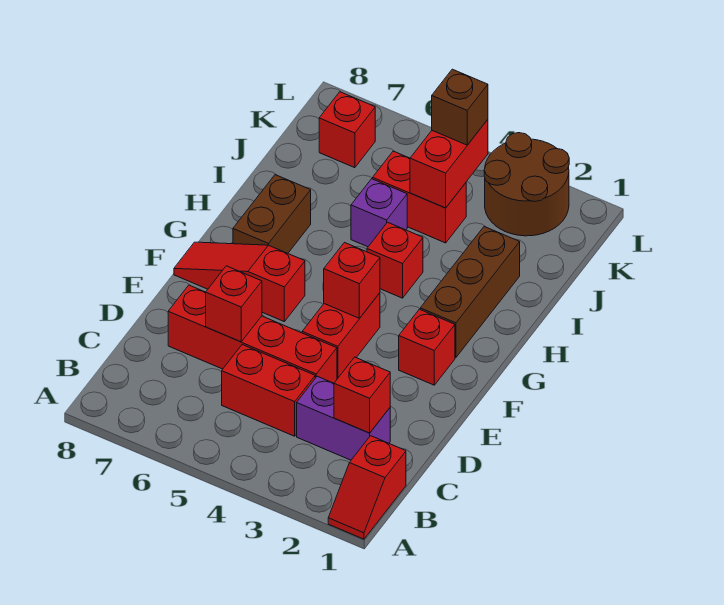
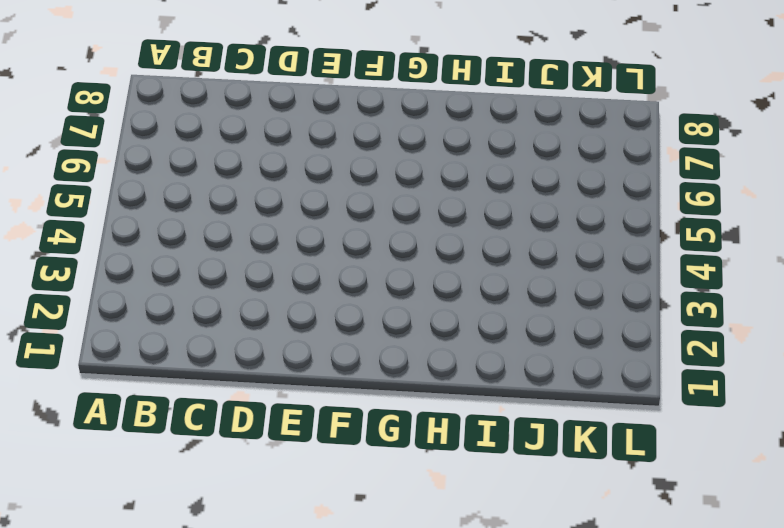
none -> red slope A1:B1 level 1 top B
none -> purple brick C2:C3 level 1
none -> red brick C4:C5 level 1

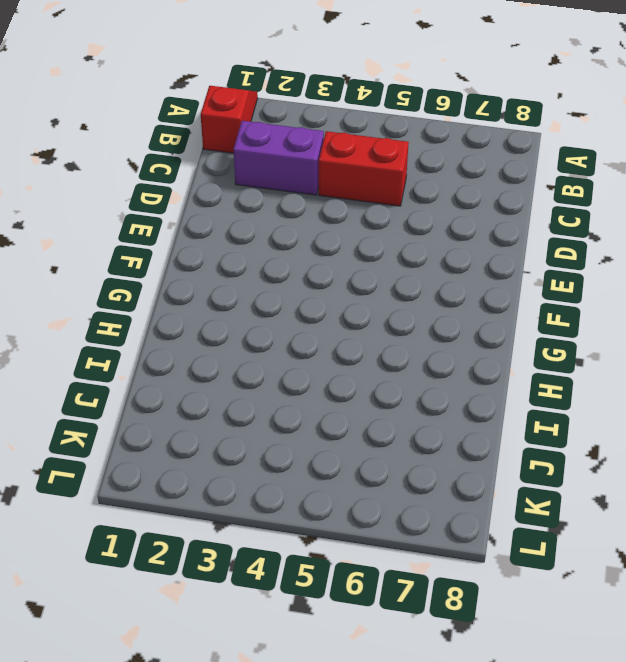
none -> red brick D4:D7 level 1
none -> red brick E4:F4 level 1
none -> red brick F2 level 1

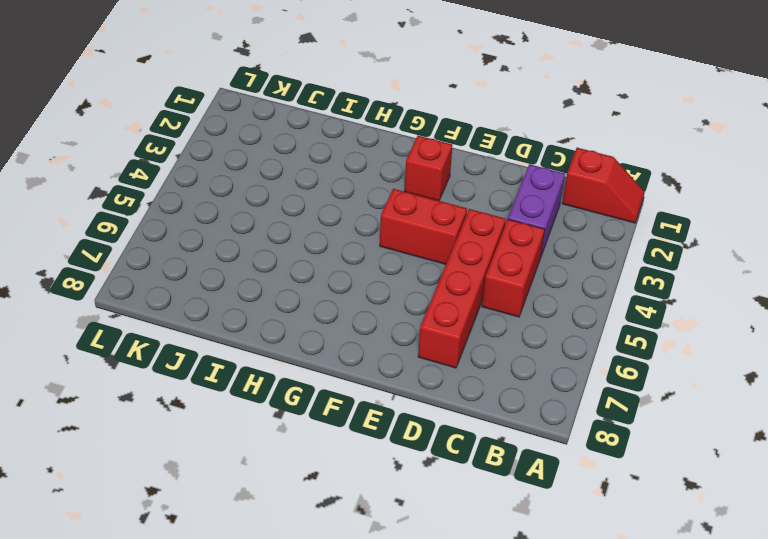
none -> red slope F6:F8 level 1 top 6
none -> brown brick G2:I2 level 1
none -> brown brick G7:H7 level 1

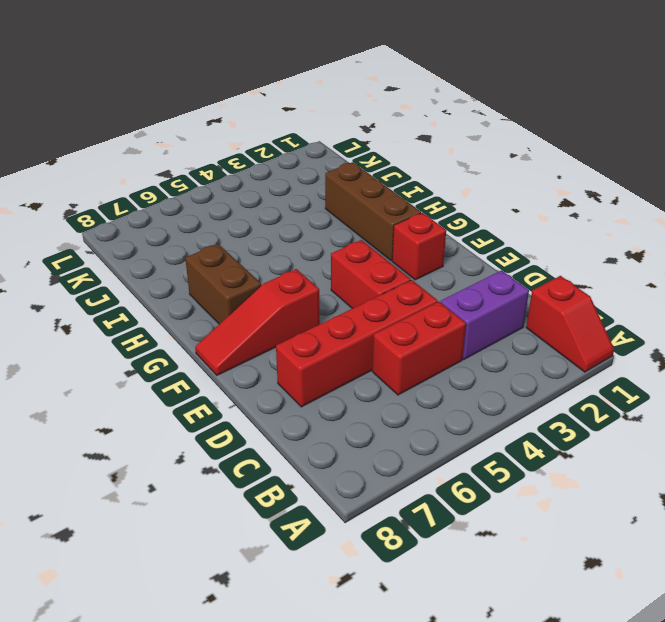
none -> red brick H4 level 1
none -> purple brick I5 level 1
none -> red brick J4:J5 level 1

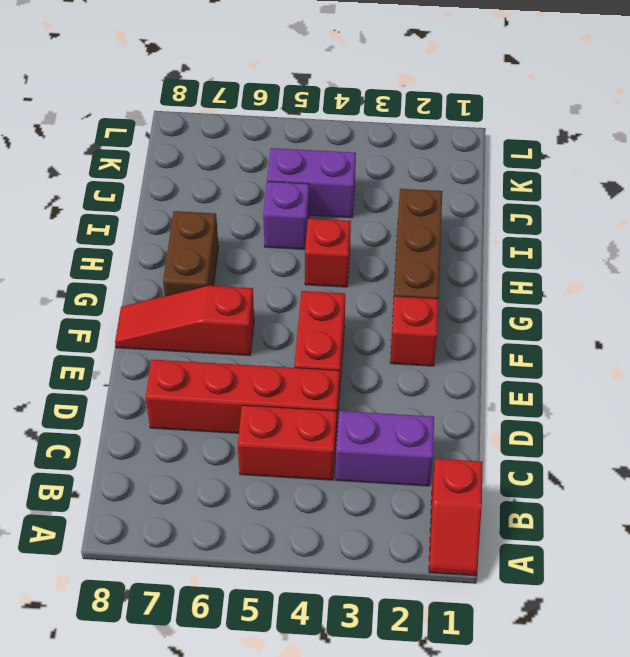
purple brick J4:J5 level 1 -> red brick J4:J5 level 1
none -> brown round brick K2:L3 level 1
none -> red brick K7 level 1
none -> red brick C2 level 2

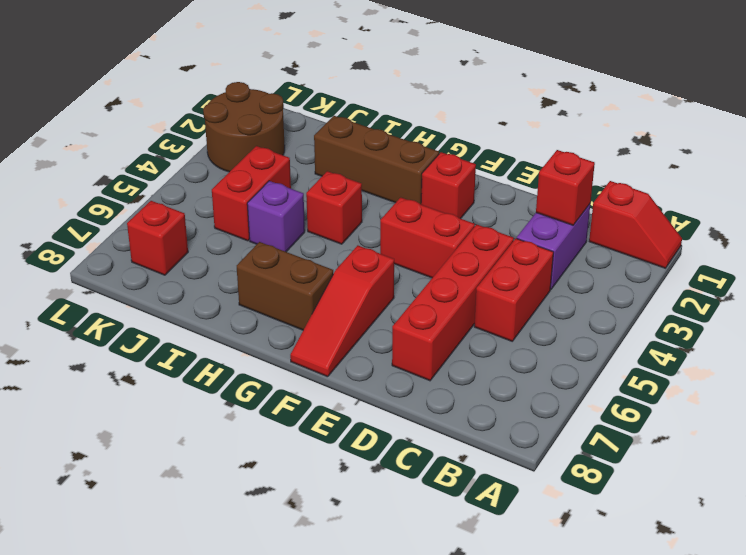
none -> red brick D6 level 2
none -> red brick F4 level 2
none -> red brick J4:K4 level 2

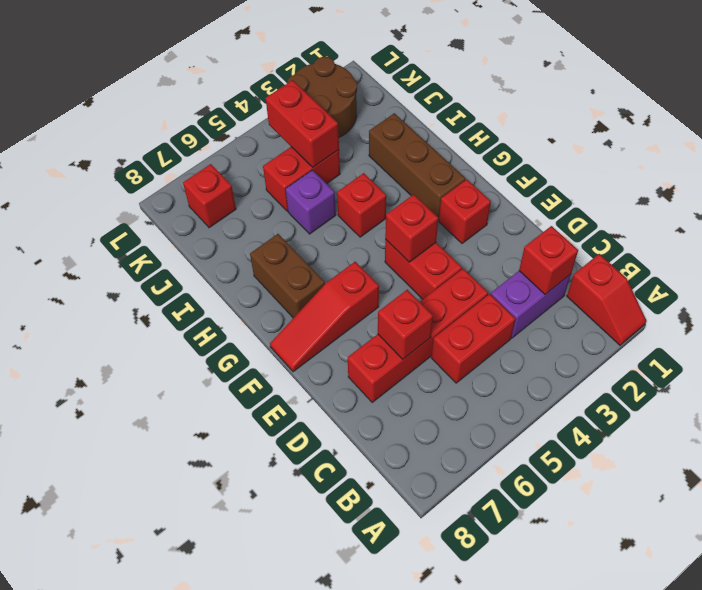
none -> brown brick K4 level 3

